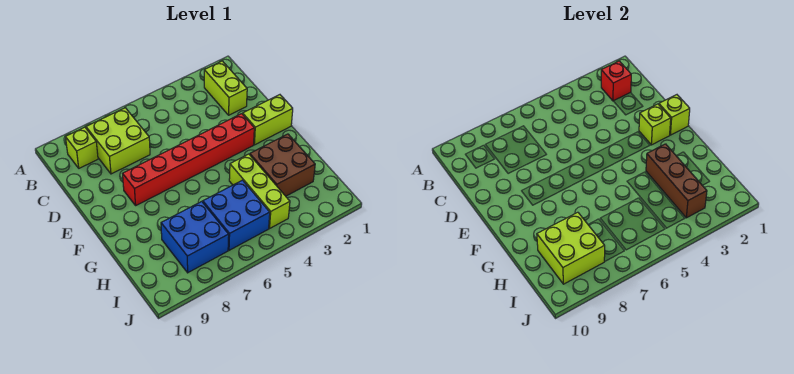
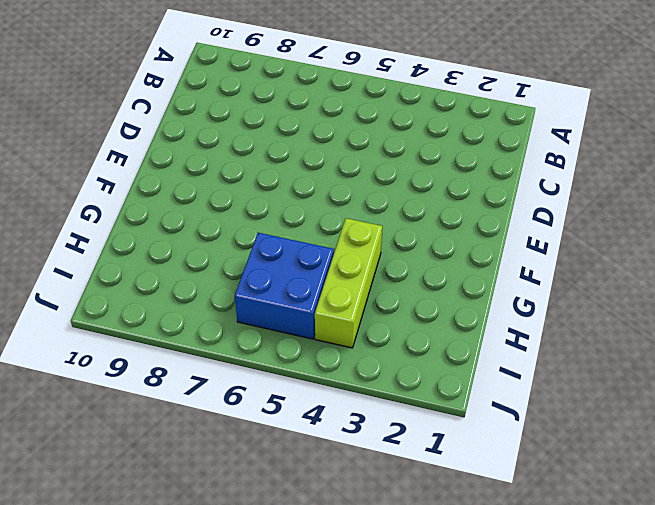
none -> lime brick B2:C2 level 1
none -> lime brick B7:C8 level 1
none -> lime brick B9 level 1

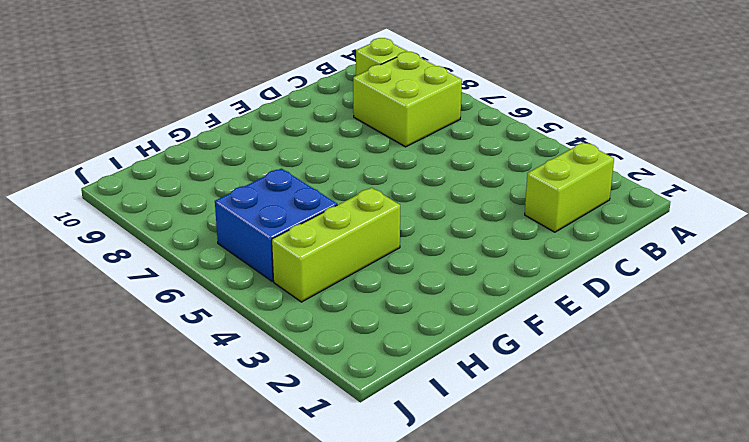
none -> lime brick E1:E2 level 1
none -> red brick E3:E8 level 1
none -> brown brick G2:H3 level 1

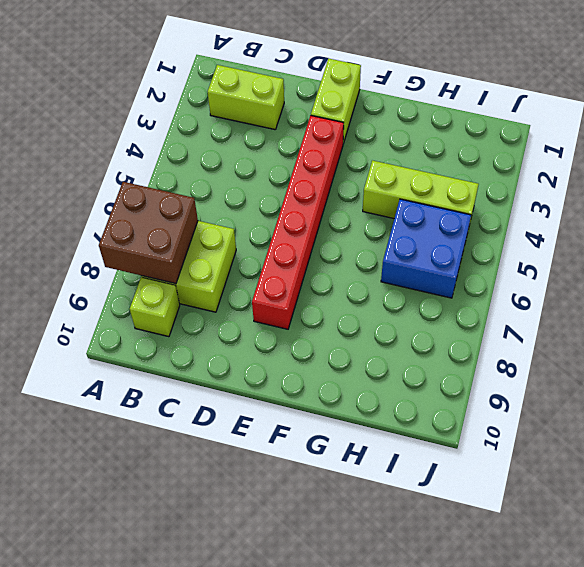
brown brick A7:B8 level 2 -> brown brick G2:H3 level 1
none -> blue brick H7:I8 level 1
none -> red brick B2 level 2
none -> lime brick E1 level 2

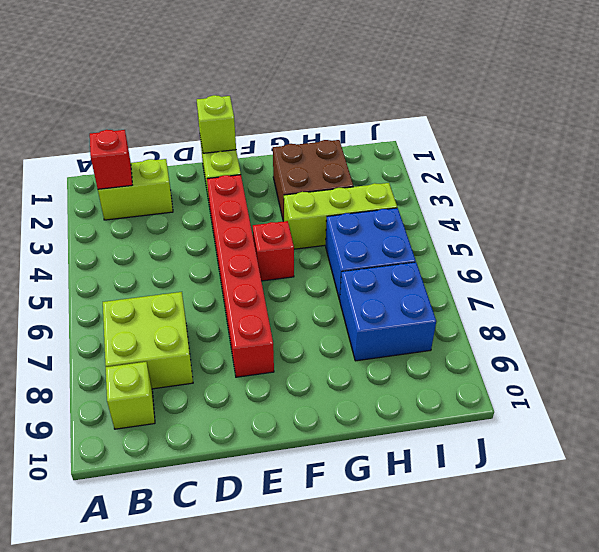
red brick F5 level 1 -> none
none -> lime brick E2 level 2
none -> brown brick G3:I3 level 2
none -> lime brick H8:I9 level 2

